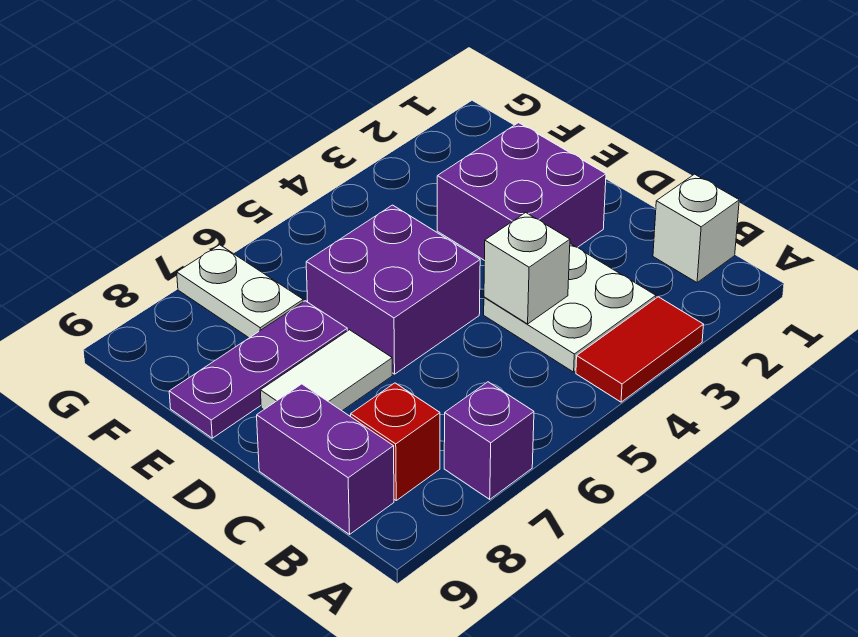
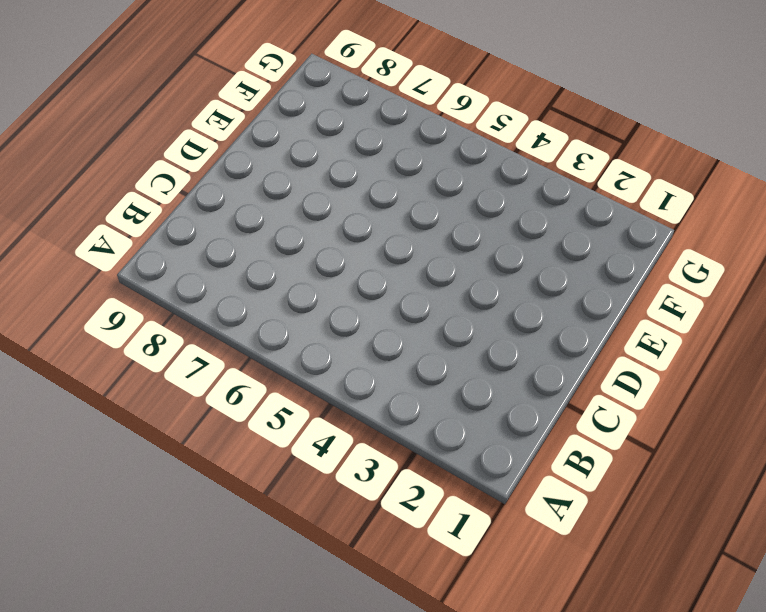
none -> red tile A3:A4 level 1
none -> purple brick A7 level 1
none -> white brick B1 level 1

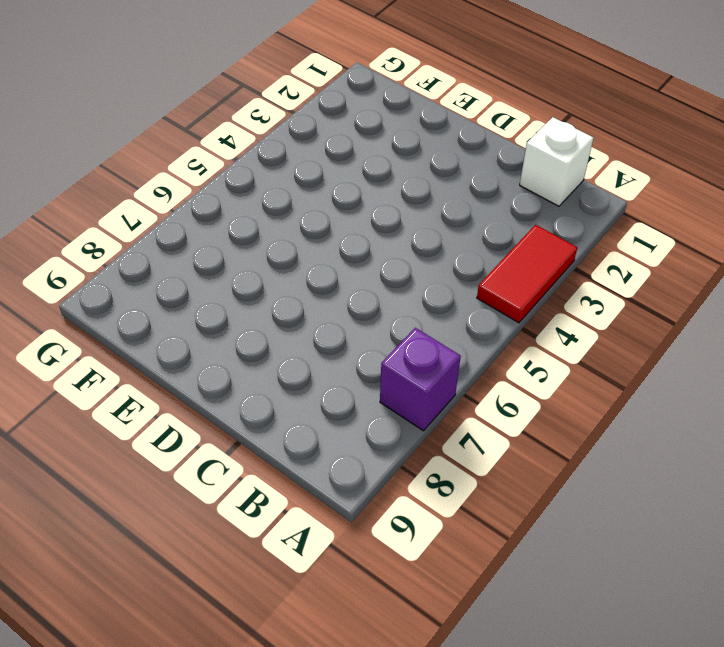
none -> white plate B3:C4 level 1
none -> red brick B8 level 1
none -> purple brick B9:C9 level 1

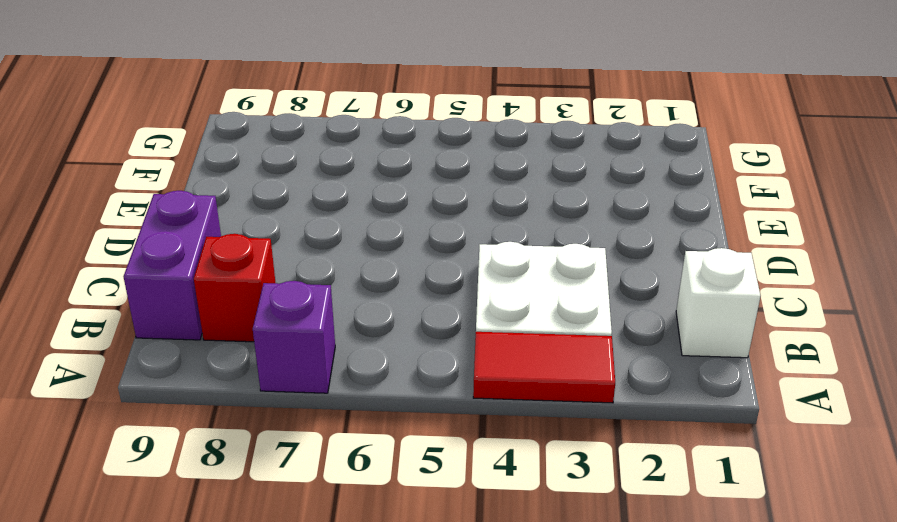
none -> purple brick D2:E3 level 1
none -> purple brick D5:E6 level 1
none -> white tile D7:D8 level 1

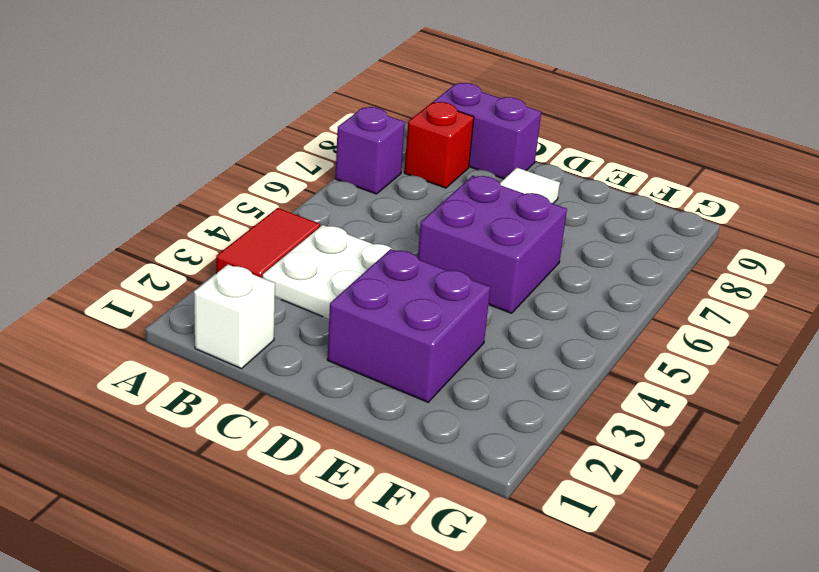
none -> purple plate E7:E9 level 1
none -> white plate F7:G7 level 1
none -> white brick C4 level 2

